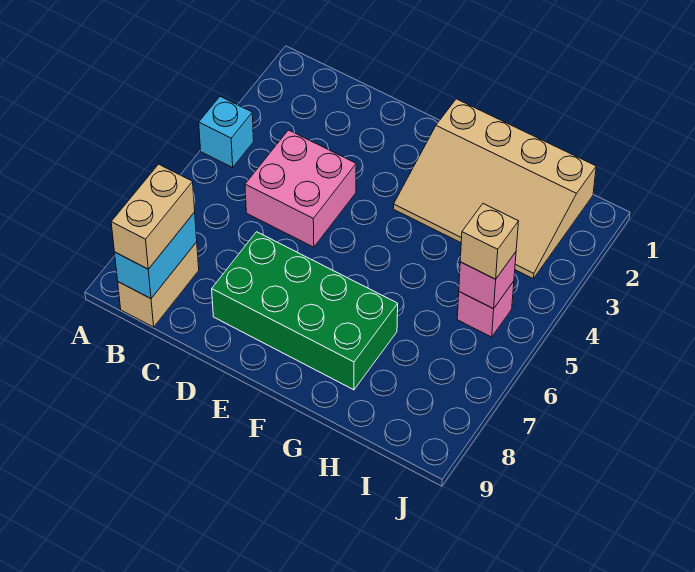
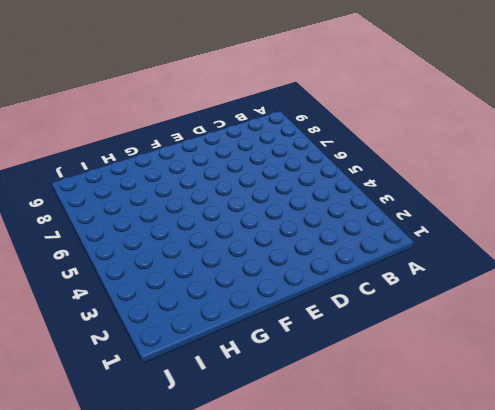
none -> cyan brick A4 level 1
none -> tan brick B8:B9 level 1

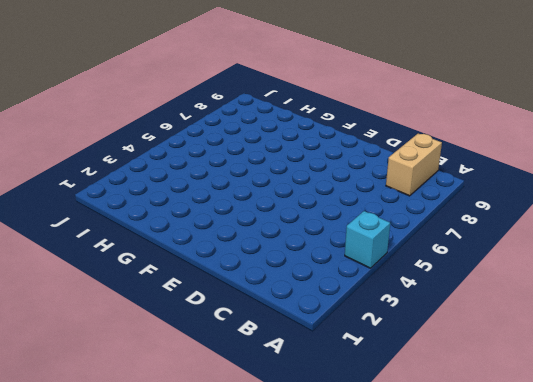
none -> pink brick C4:D5 level 1
none -> green brick D7:G8 level 1

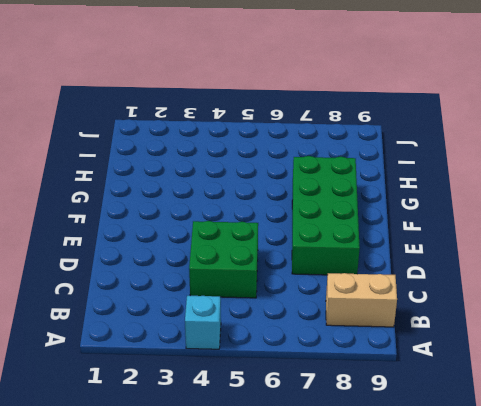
green brick C4:D5 level 1 -> pink brick C4:D5 level 1
none -> tan slope F1:I3 level 1 top 1
none -> pink brick I5 level 1

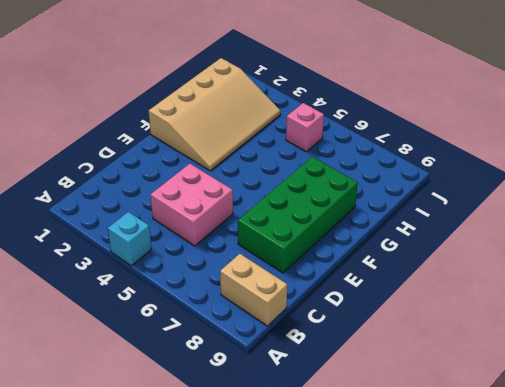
none -> cyan brick B8:B9 level 2
none -> pink brick I5 level 2

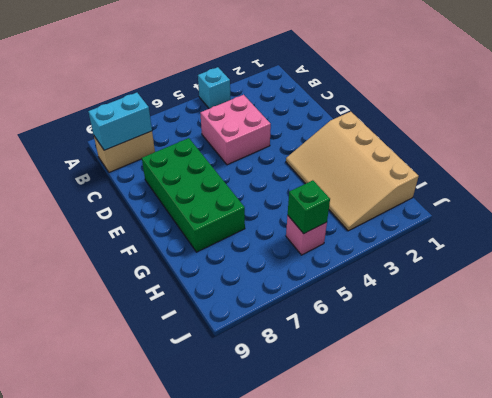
green brick I5 level 2 -> pink brick I5 level 2
none -> tan brick B8:B9 level 3
none -> tan brick I5 level 3

